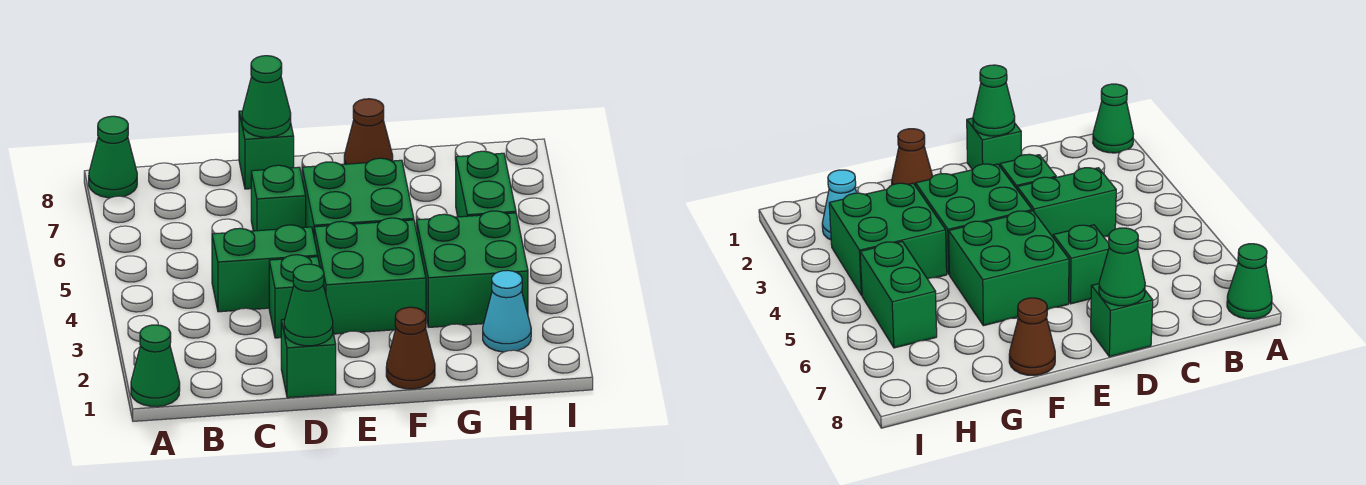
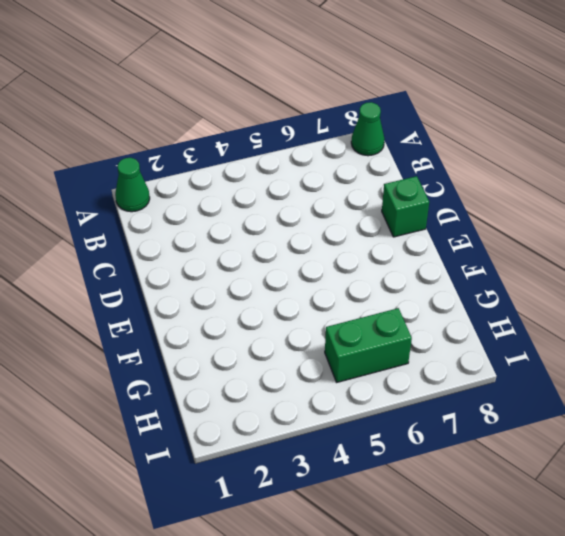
none -> green brick C4:D4 level 1
none -> green brick D1 level 1
none -> green brick D3 level 1

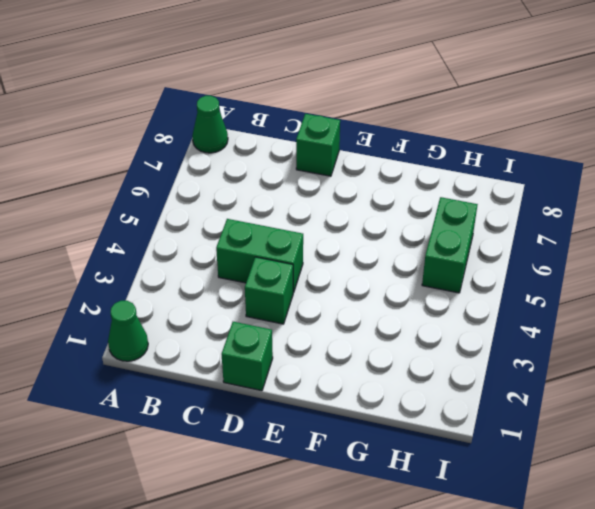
none -> green brick D6 level 1
none -> green brick E3:F4 level 1
none -> green brick E5:F6 level 1

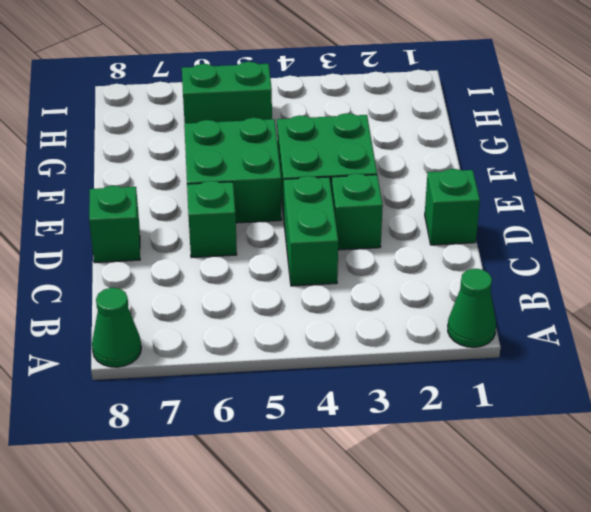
none -> brown cone F1 level 1
none -> brown cone F8 level 1
none -> green brick G3:H4 level 1

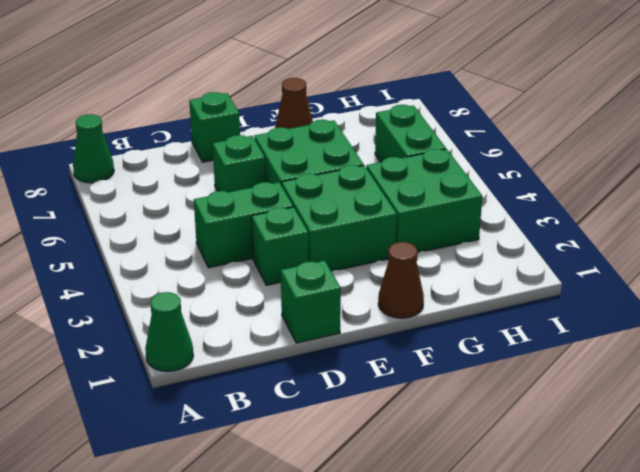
none -> cyan cone H2 level 1
none -> green cone D1 level 2
none -> green cone D8 level 2

